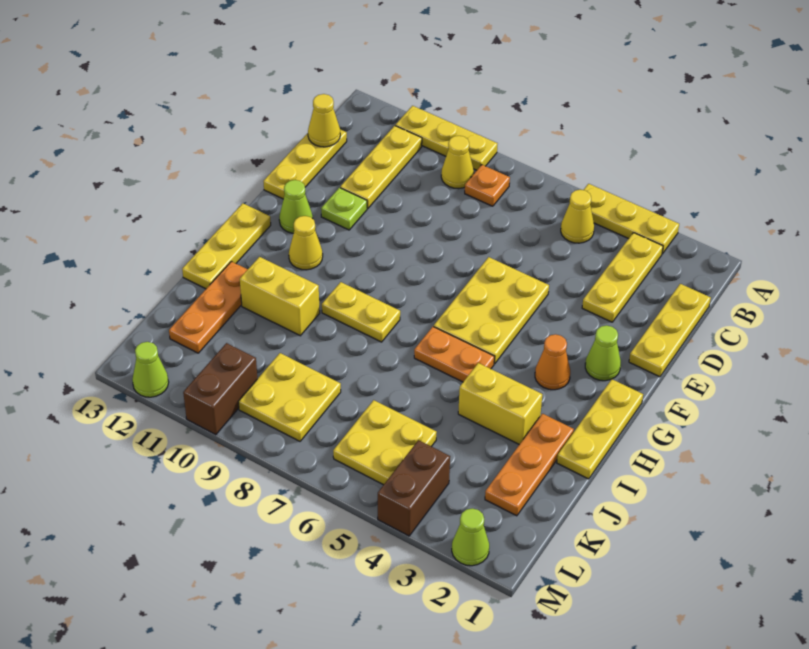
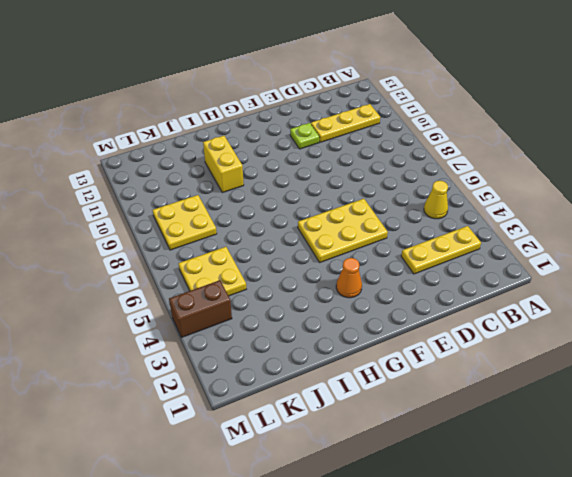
none -> yellow plate A3:A5 level 1
none -> yellow plate A9:A11 level 1
none -> orange plate B8 level 1
none -> yellow cone B9 level 1

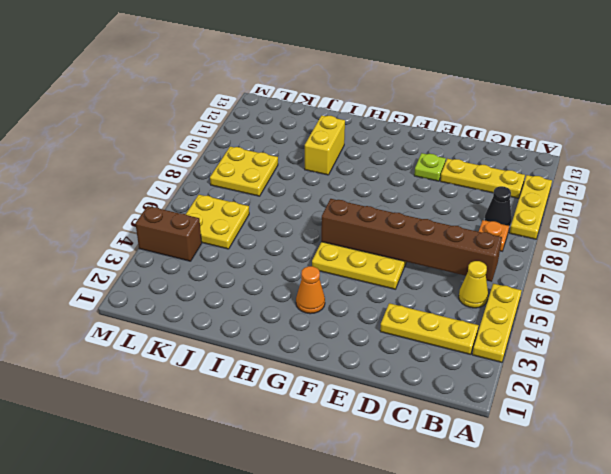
brown brick B6:G6 level 2 -> none
black cone B9 level 1 -> yellow cone B9 level 1
none -> yellow plate C1:E1 level 1
none -> yellow plate C13:E13 level 1
none -> lime cone F2 level 1
none -> lime cone F12 level 1

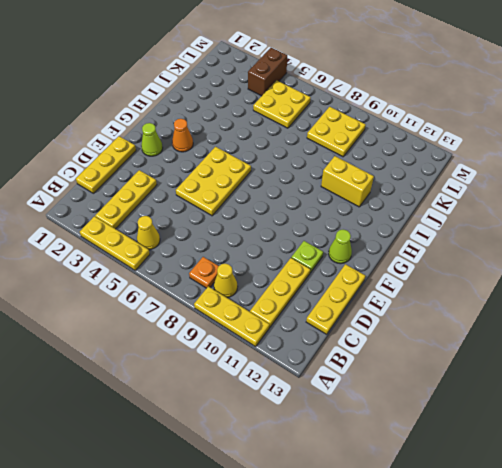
none -> yellow plate G1:I1 level 1
none -> yellow cone G11 level 1
none -> yellow plate G13:I13 level 1
none -> orange plate H5:H6 level 1

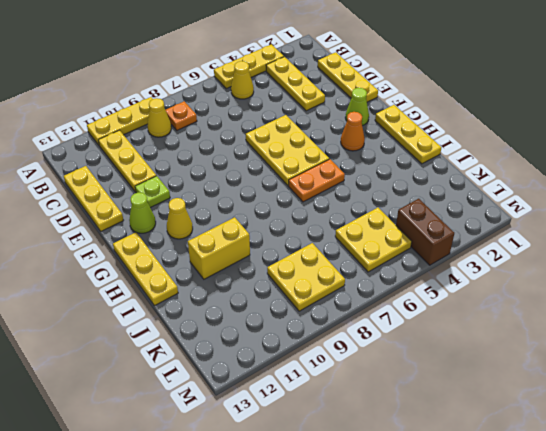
none -> yellow plate H8:H9 level 1
none -> orange plate I2:K2 level 1
none -> yellow brick I3:I4 level 1
none -> orange plate I12:K12 level 1

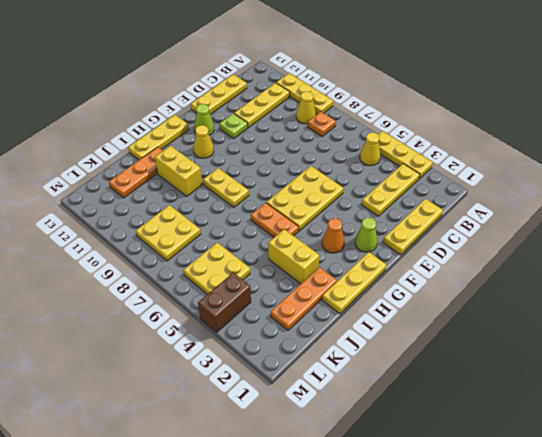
none -> brown brick L10:M10 level 1
none -> lime cone M2 level 1
none -> lime cone M12 level 1
none -> yellow cone C13 level 2

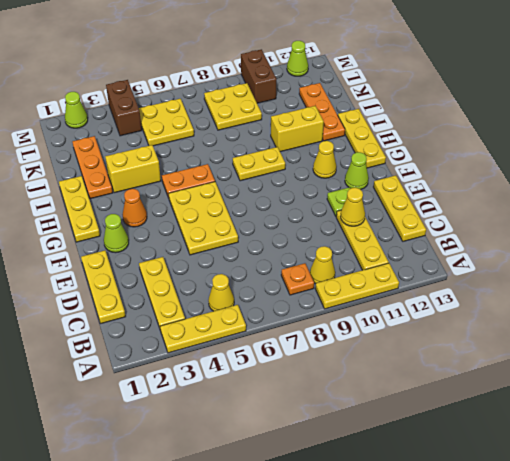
yellow cone D11 level 2 -> yellow cone C13 level 2

